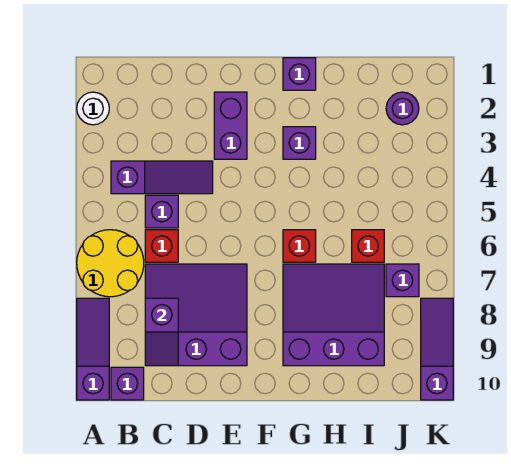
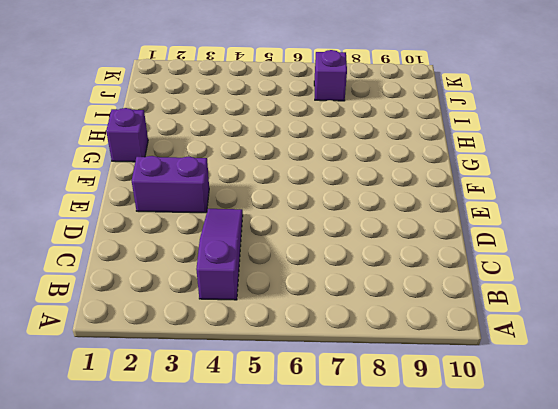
none -> white round brick A2 level 1
none -> yellow round brick A6:B7 level 1
none -> purple slope A8:A10 level 1 top 10

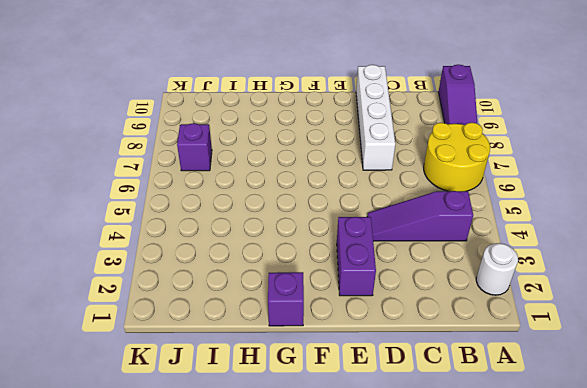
white brick D7:D10 level 1 -> purple slope C7:E9 level 1 top 9
none -> purple brick B10 level 1
none -> purple brick C5 level 1
none -> red brick C6 level 1

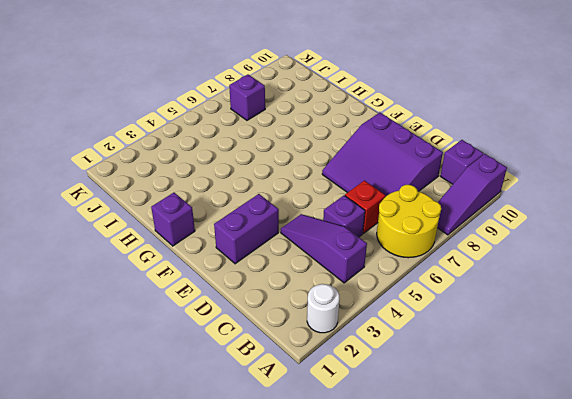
none -> purple brick G3 level 1
none -> red brick G6 level 1
none -> purple slope G7:I9 level 1 top 9

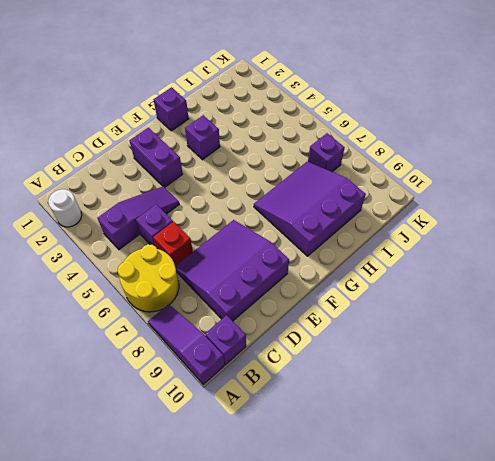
none -> red brick G6 level 1
none -> red brick I6 level 1
none -> purple round brick J2 level 1

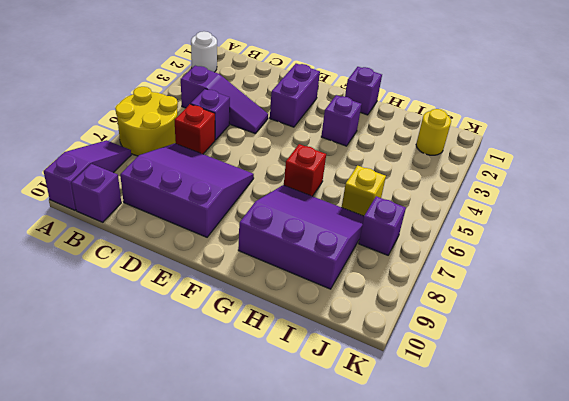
yellow brick I6 level 1 -> red brick I6 level 1
yellow round brick J2 level 1 -> purple round brick J2 level 1
none -> purple slope K8:K10 level 1 top 10
none -> purple slope C8:C9 level 2 top 8

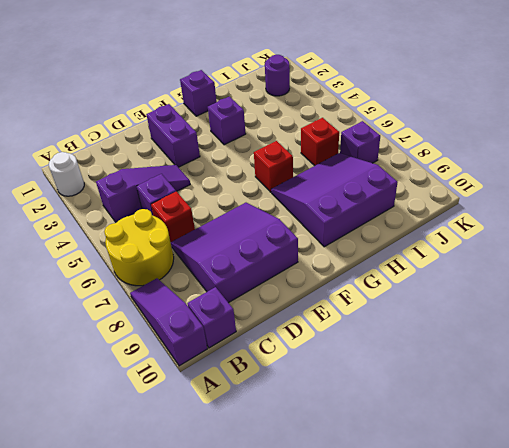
none -> purple slope K8:K10 level 1 top 10
none -> purple slope C8:C9 level 2 top 8

